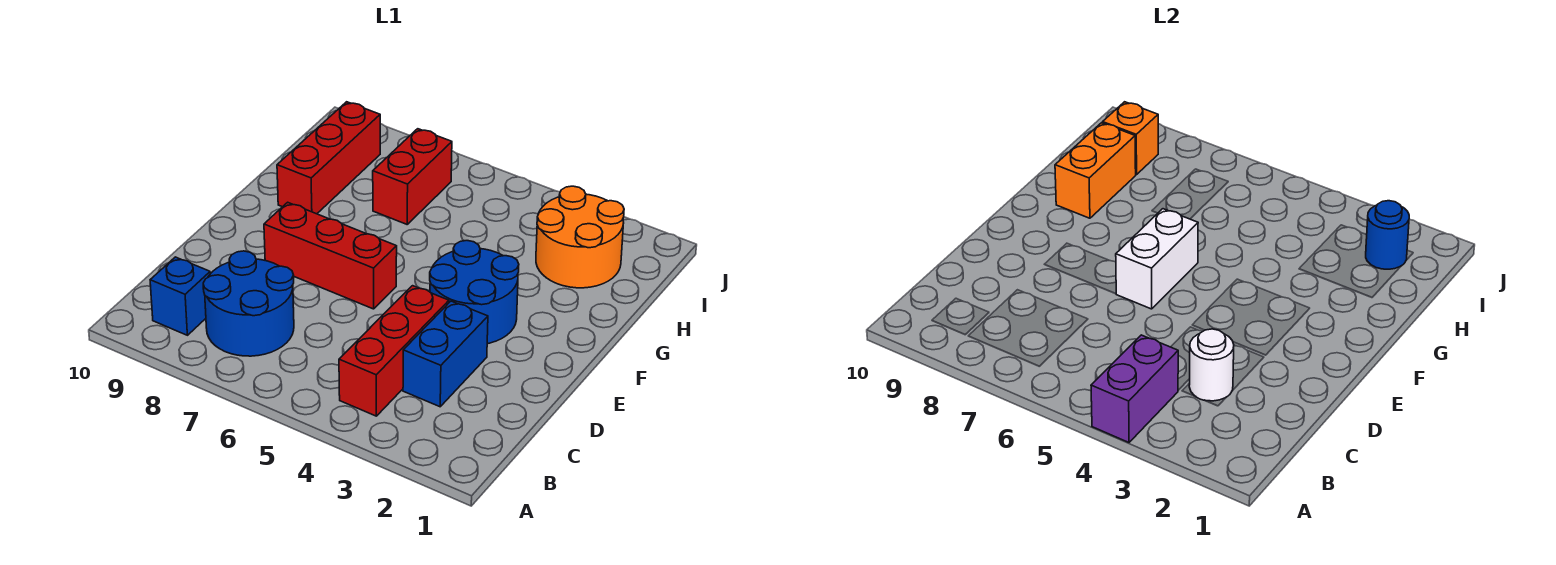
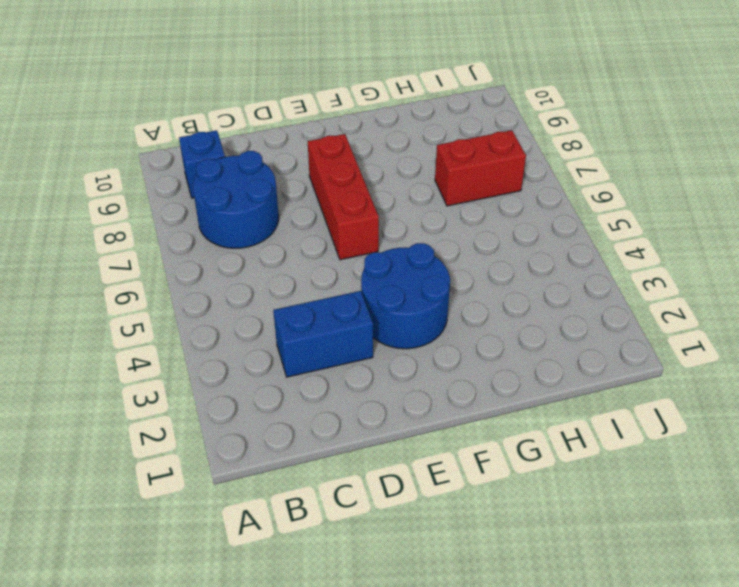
none -> red brick B4:D4 level 1
none -> red brick G9:I9 level 1
none -> orange round brick H2:I3 level 1

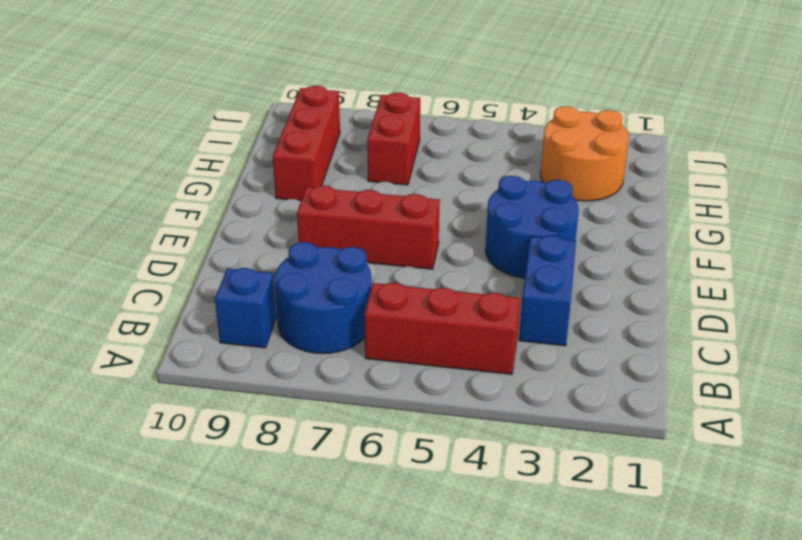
red brick B4:B6 level 1 -> red brick B4:D4 level 1
none -> purple brick A4:B4 level 2
none -> white round brick C3 level 2
none -> white brick E6:F6 level 2

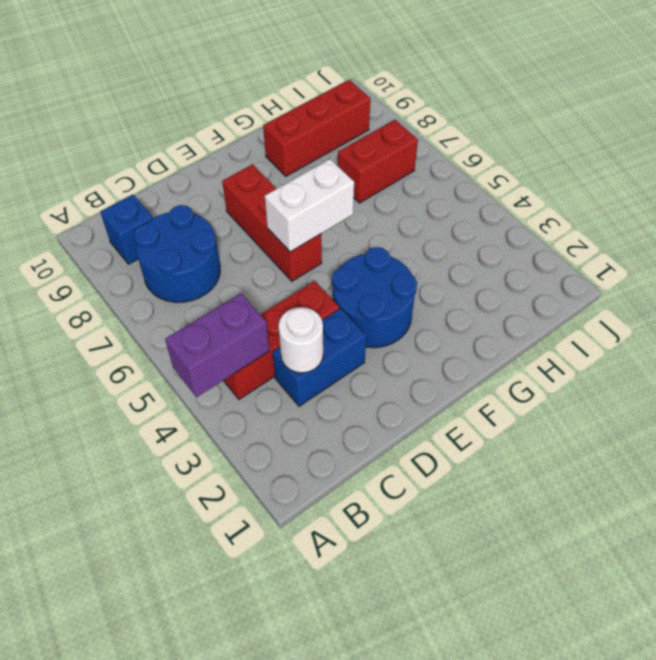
none -> orange round brick H2:I3 level 1
none -> orange brick G9:H9 level 2
none -> blue round brick I2 level 2

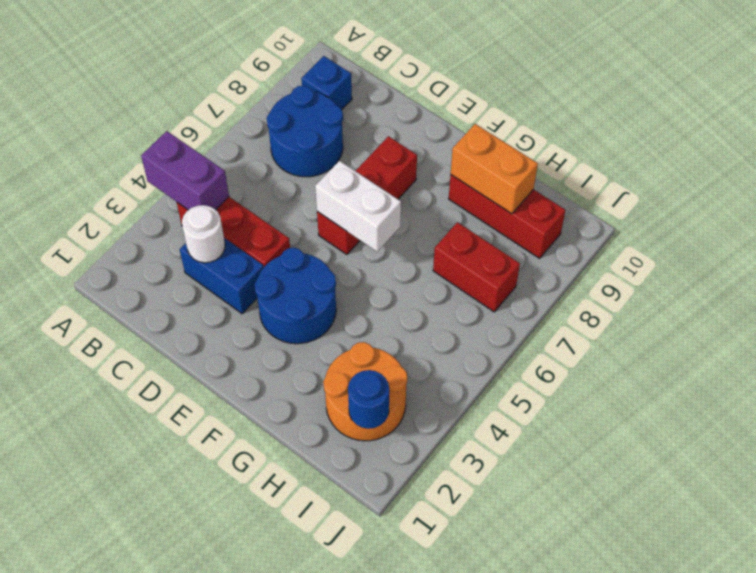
none -> orange brick I9 level 2

